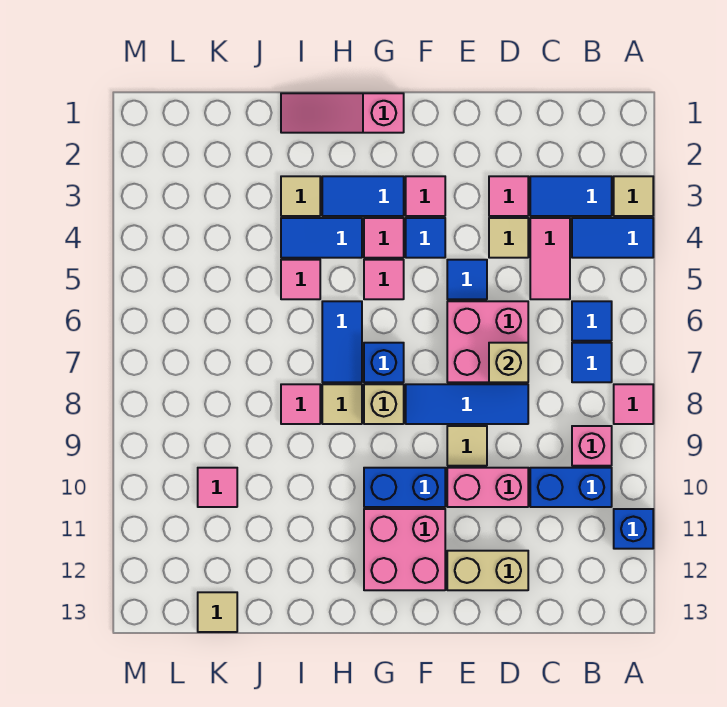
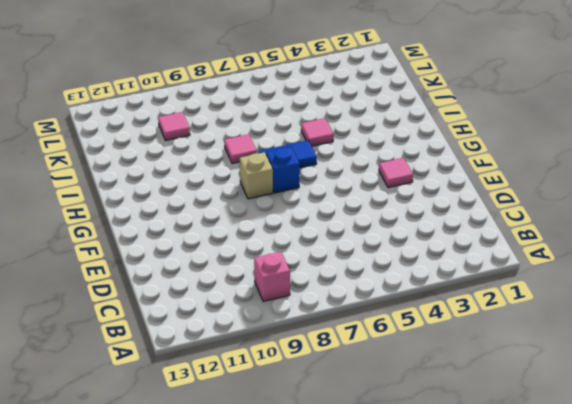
none -> tan tile A3 level 1
none -> blue tile A4:B4 level 1
none -> pink tile A8 level 1
none -> blue brick A11 level 1

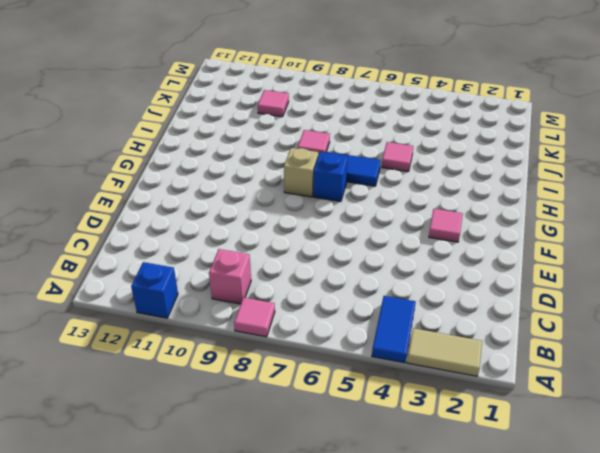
tan tile A2:A3 level 1 -> tan tile A3 level 1
none -> blue tile B3:C3 level 1
none -> blue tile B6 level 1
none -> blue tile B7 level 1
none -> blue brick B10:C10 level 1

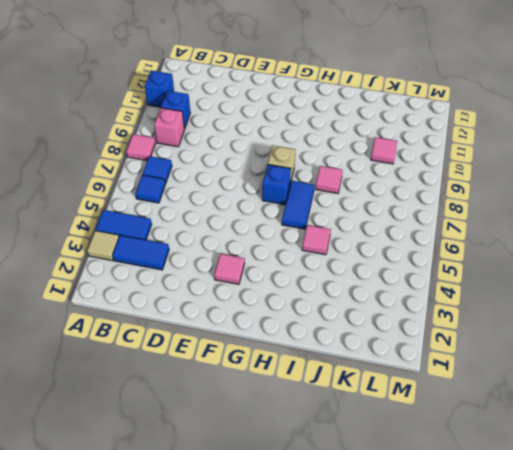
blue brick B10 level 1 -> blue brick B10:C10 level 1
none -> pink tile C4:C5 level 1
none -> pink tile D3 level 1
none -> tan tile D4 level 1
none -> pink brick D6:E7 level 1

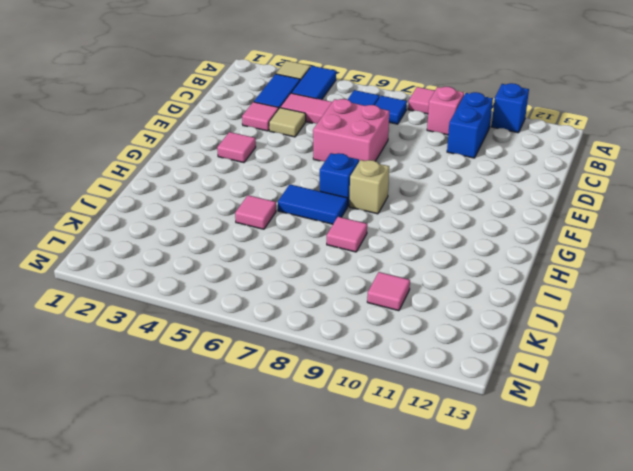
none -> blue tile D8:F8 level 1
none -> pink brick D10:E10 level 1
none -> tan brick D12:E12 level 1
none -> blue tile E5 level 1

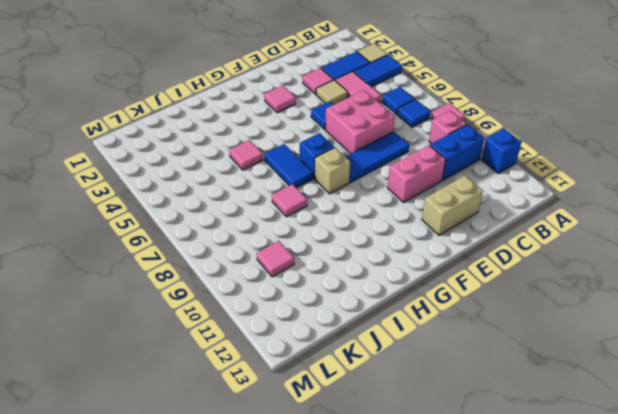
none -> tan tile E9 level 1
none -> blue tile F4 level 1
none -> blue brick F10:G10 level 1
none -> pink brick F11:G12 level 1

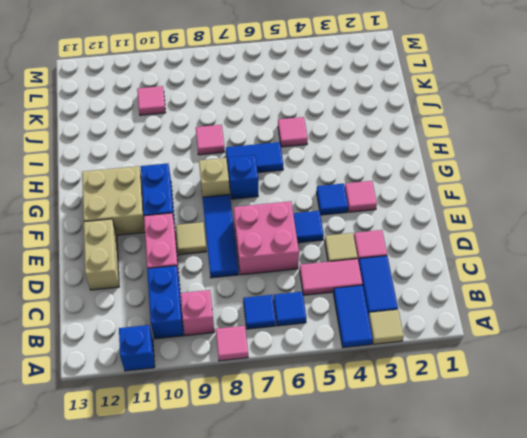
tan brick F11:G12 level 1 -> pink brick F11:G12 level 1
none -> pink slope G1:I1 level 1 top G
none -> blue tile G3:H3 level 1
none -> pink tile G4 level 1
none -> pink tile G5 level 1

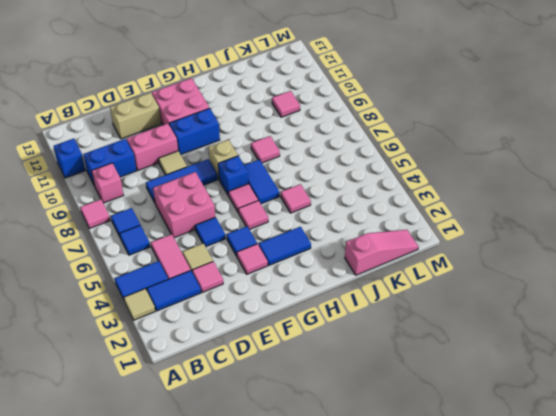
pink tile G6 level 1 -> pink tile G4 level 1
pink slope J1:L1 level 1 top J -> pink slope G1:I1 level 1 top G
none -> blue tile H4:I4 level 1
none -> tan tile H8 level 1
none -> tan tile I3 level 1
none -> tan tile K13 level 1

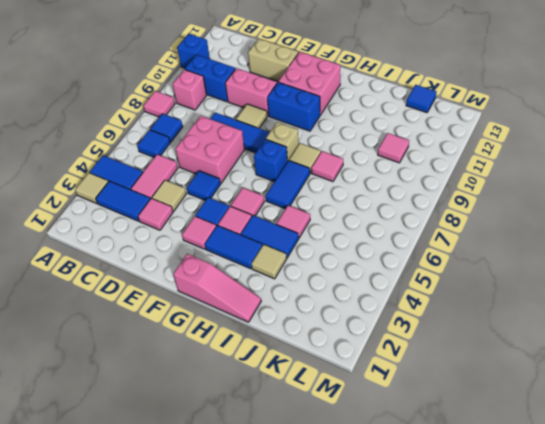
blue tile K13 level 1 -> tan tile K13 level 1
none -> tan brick D7 level 2

